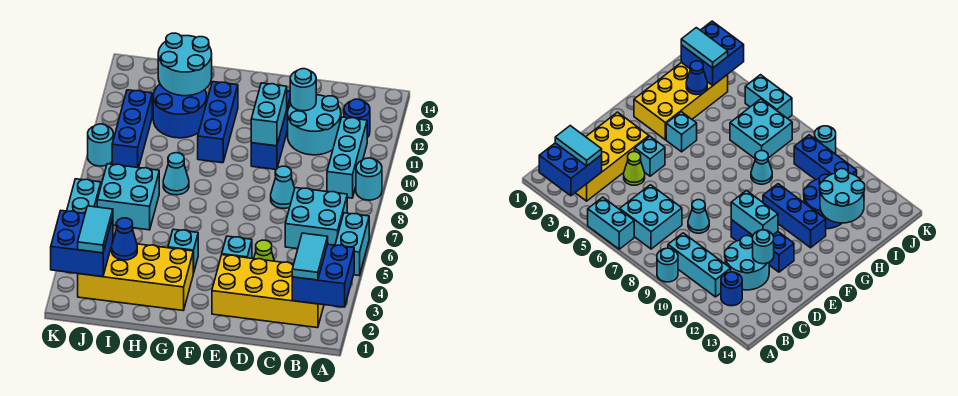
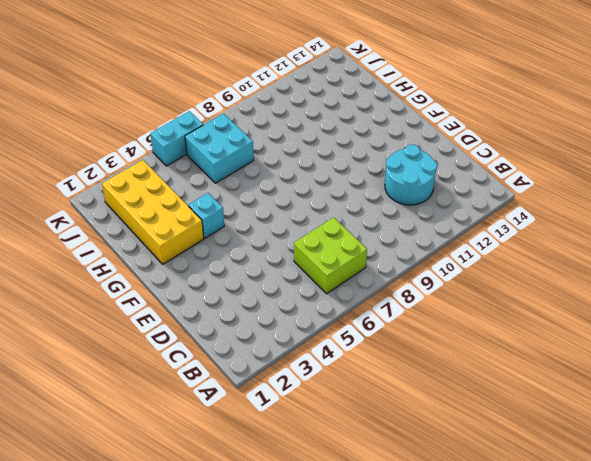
lime brick B6:C7 level 1 -> cyan brick B6:C7 level 1
none -> cyan brick A5:A6 level 1
none -> cyan round brick A9 level 1
none -> yellow brick B2:E3 level 1

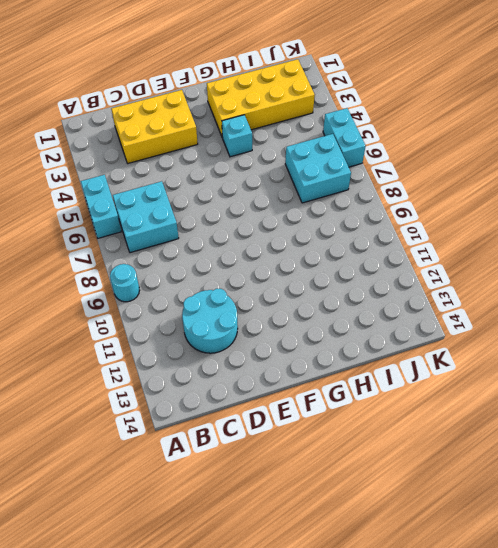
yellow brick C2:E3 level 1 -> yellow brick B2:E3 level 1
none -> cyan brick B9:B11 level 1
none -> blue round brick B12 level 1
none -> lime cone D4 level 1

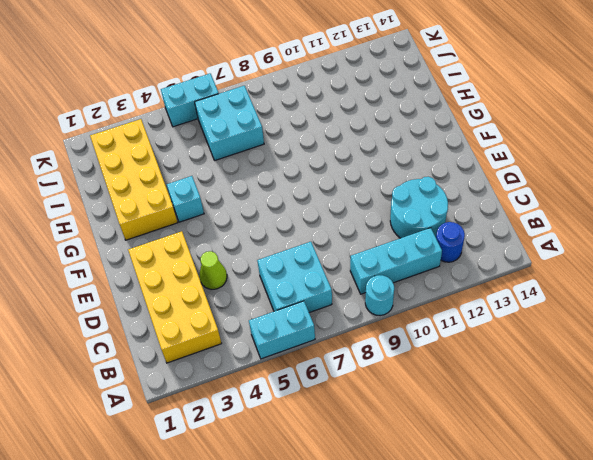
none -> cyan cone D8 level 1
none -> cyan brick E4 level 1
none -> blue brick E10:E12 level 1

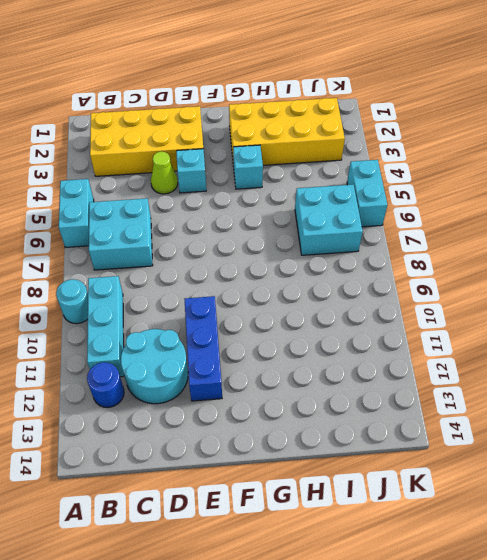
none -> cyan cone D8 level 1
none -> blue brick G10:G12 level 1
none -> cyan cone H8 level 1

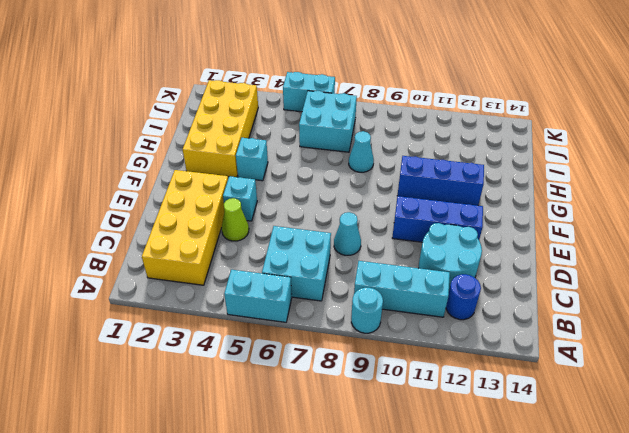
none -> blue round brick H11:I12 level 1
none -> blue brick J9:J11 level 1
none -> cyan round brick K9 level 1

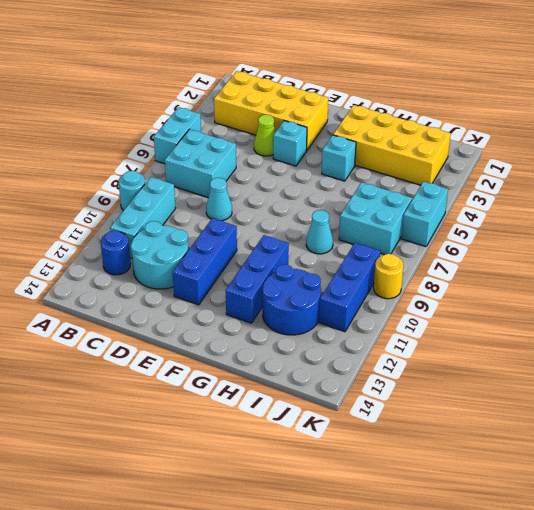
yellow round brick K9 level 1 -> cyan round brick K9 level 1
none -> blue brick A2:B3 level 2
none -> cyan round brick D12 level 2
none -> cyan brick E10:E11 level 2

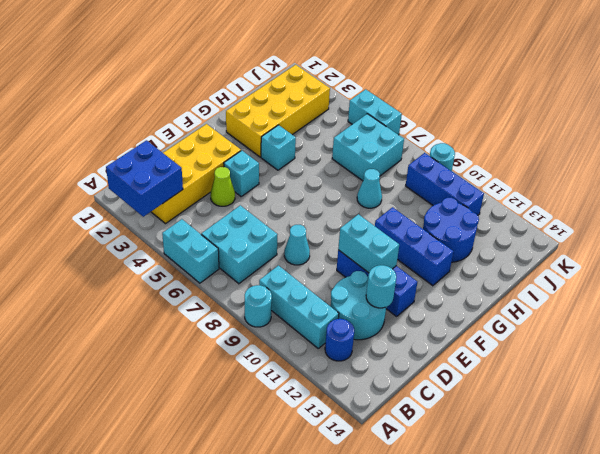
none -> cyan round brick H12:I13 level 2
none -> blue cone I3 level 2
none -> blue brick J2:K3 level 2

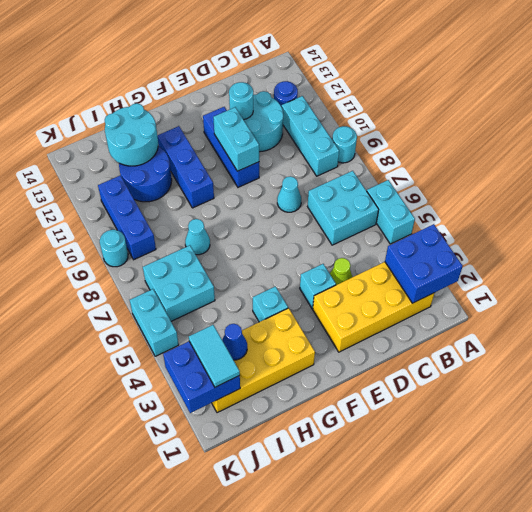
none -> cyan tile B2:B3 level 3

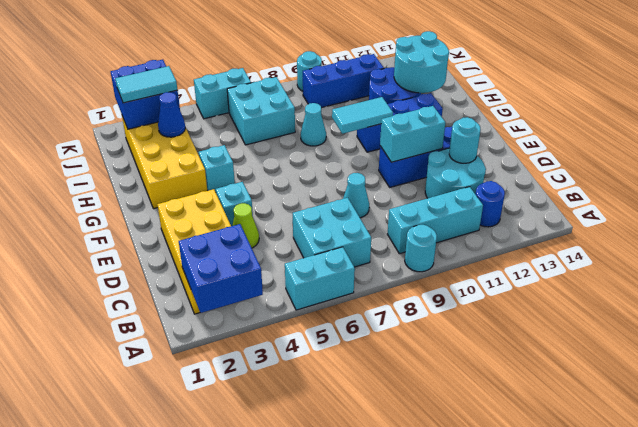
cyan tile G9:G10 level 2 -> cyan tile B2:B3 level 3

